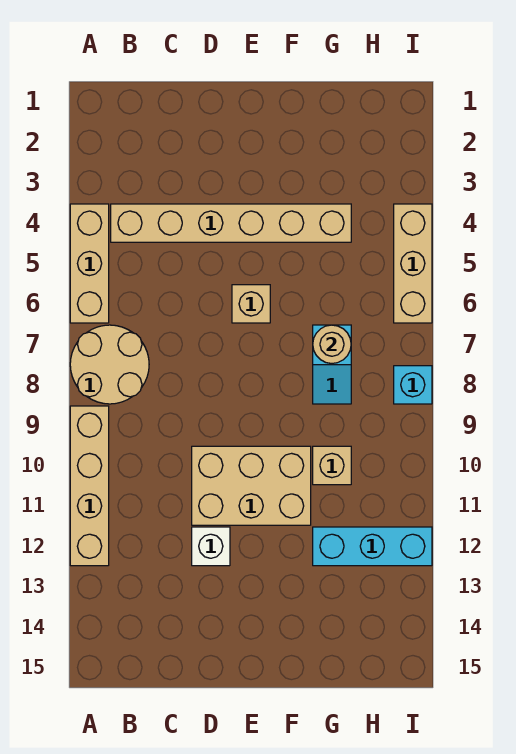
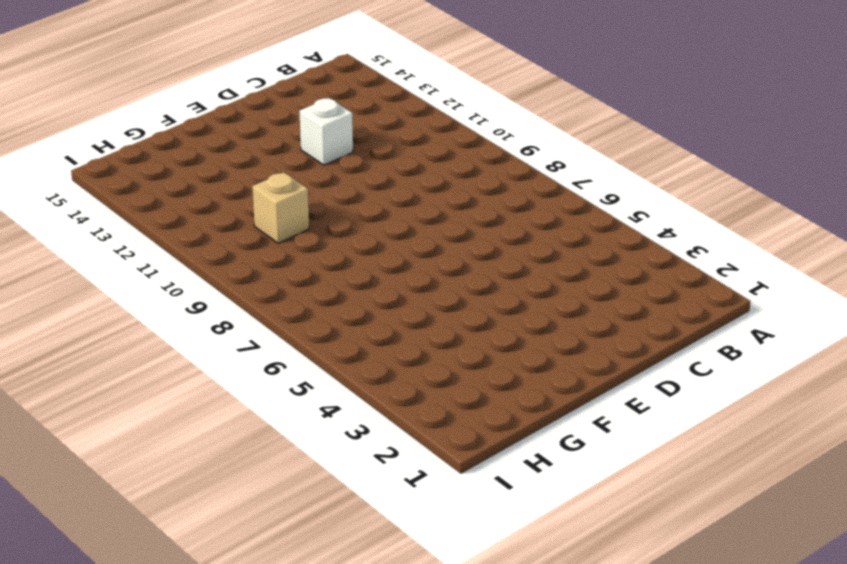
none -> tan brick A4:A6 level 1
none -> tan round brick A7:B8 level 1
none -> tan brick A9:A12 level 1

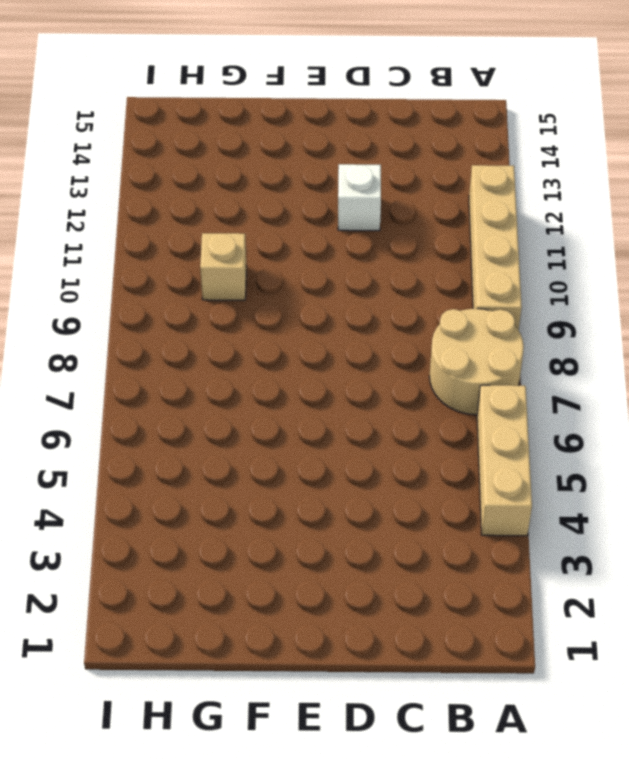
none -> tan brick B4:G4 level 1
none -> tan brick D10:F11 level 1
none -> tan brick E6 level 1

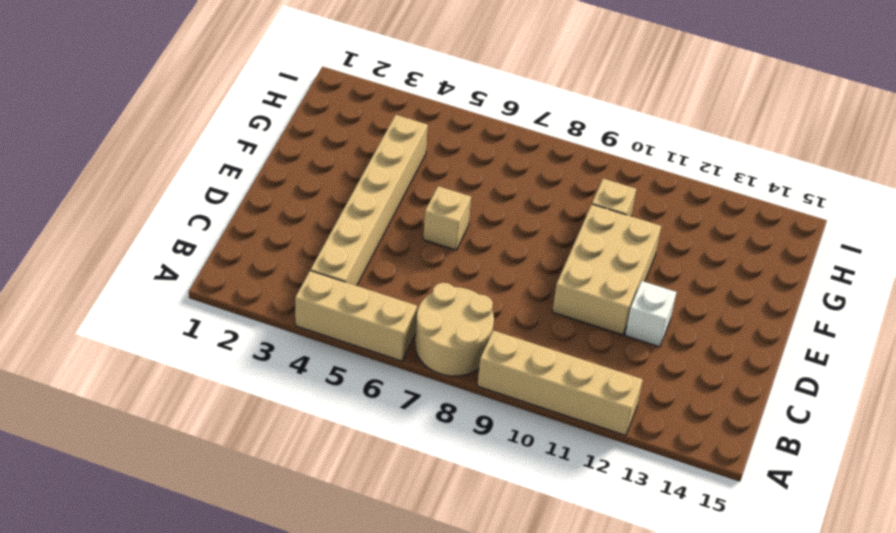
none -> cyan slope G7:G8 level 1 top 7
none -> cyan brick G12:I12 level 1
none -> tan brick I4:I6 level 1

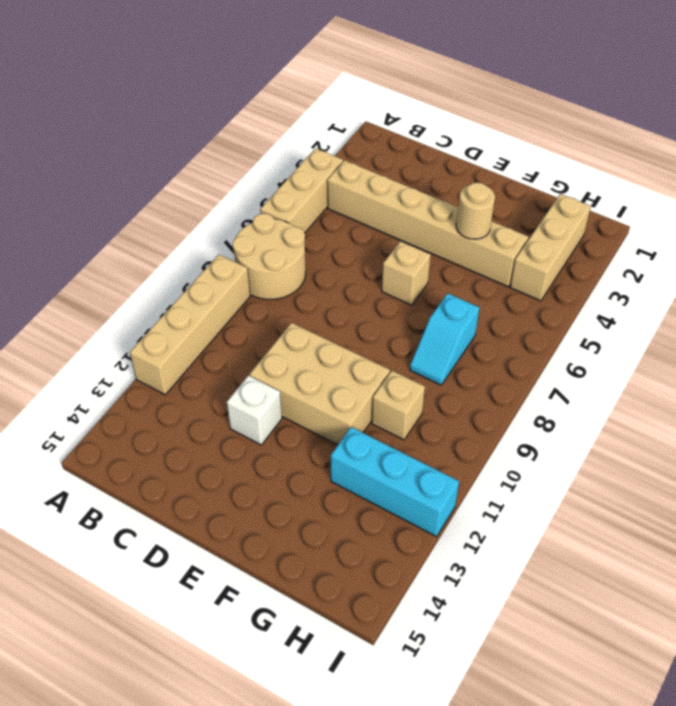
tan round brick F4 level 2 -> tan round brick G7 level 2
tan brick H2:H4 level 1 -> tan brick I4:I6 level 1
none -> cyan brick I8 level 1

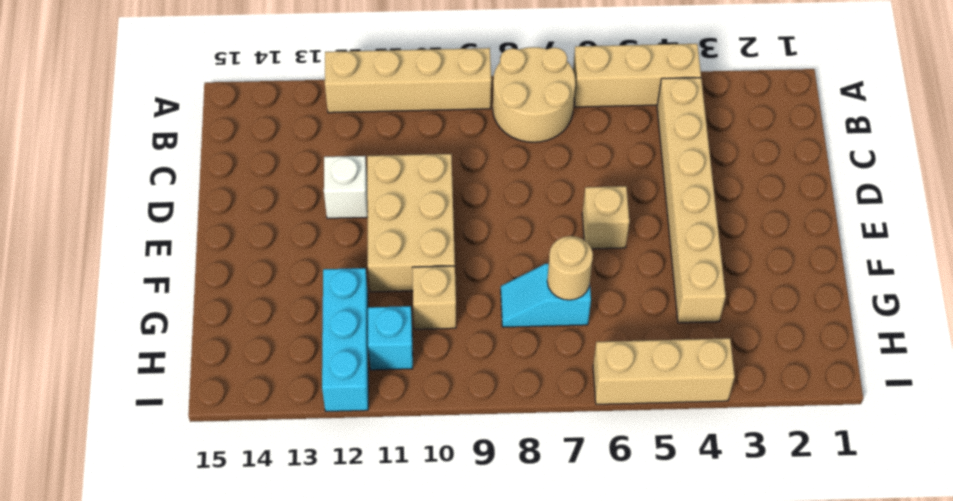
cyan brick H11 level 1 -> cyan brick I8 level 1

